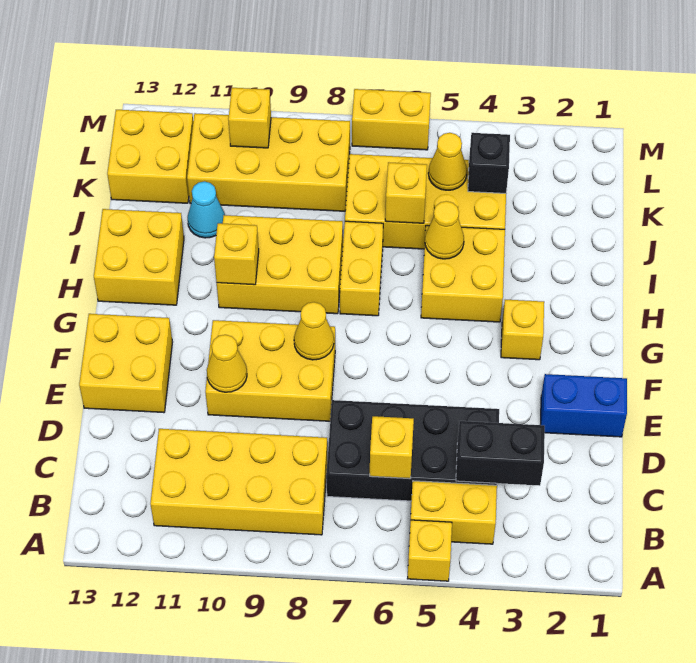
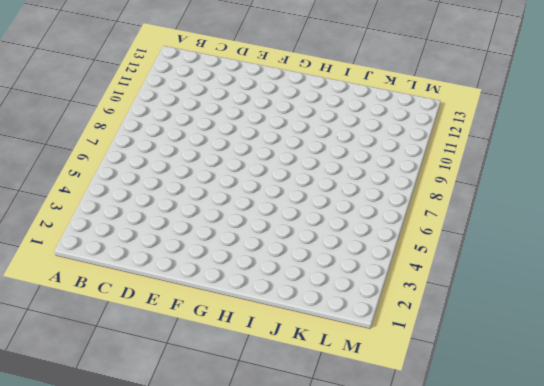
none -> yellow brick A5 level 1
none -> yellow brick B4:B5 level 1
none -> yellow brick B8:C11 level 1

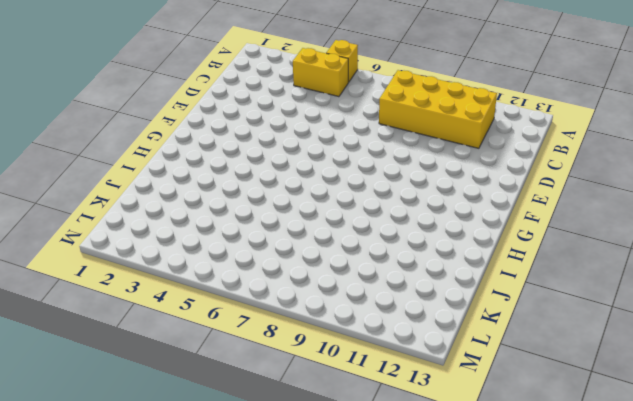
none -> black brick C4:D7 level 1
none -> blue brick E1:E2 level 1
none -> yellow brick E8:F10 level 1

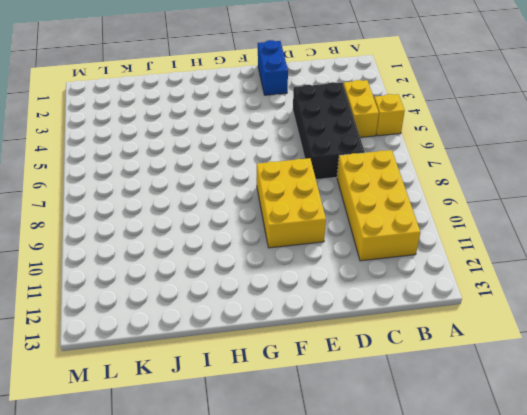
none -> yellow brick E12:F13 level 1
none -> yellow brick G3 level 1
none -> yellow brick H4:I5 level 1

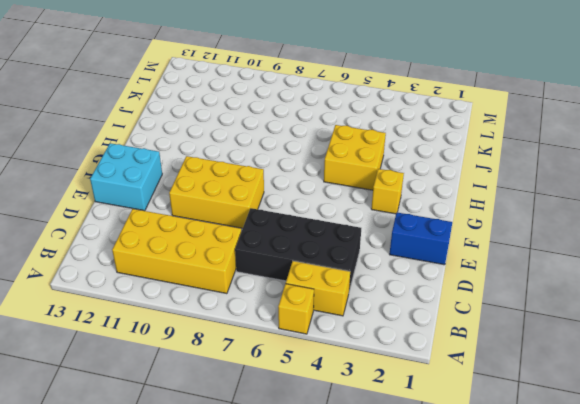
cyan brick E12:F13 level 1 -> yellow brick E12:F13 level 1
none -> yellow brick H7:I7 level 1
none -> yellow brick H8:I10 level 1
none -> yellow brick H12:I13 level 1

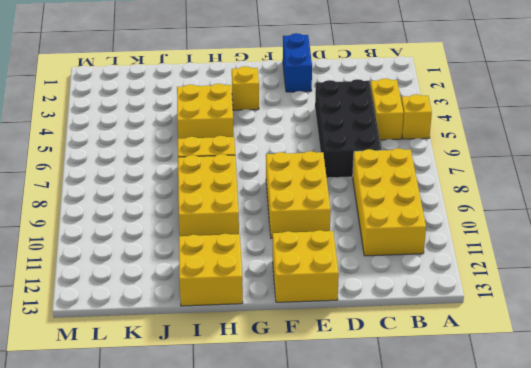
none -> yellow brick J4:K7 level 1
none -> cyan cone J11 level 1
none -> yellow brick K8:L11 level 1

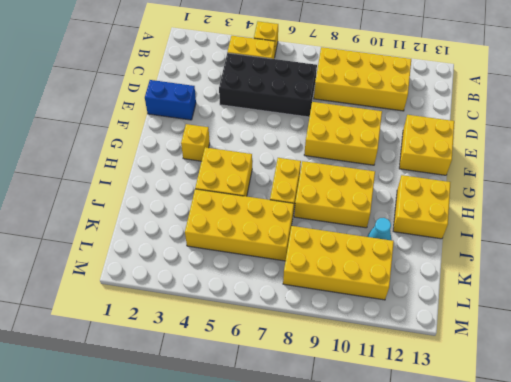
none -> yellow brick K12:L13 level 1
none -> yellow brick M6:M7 level 1
none -> black brick C3:C4 level 2

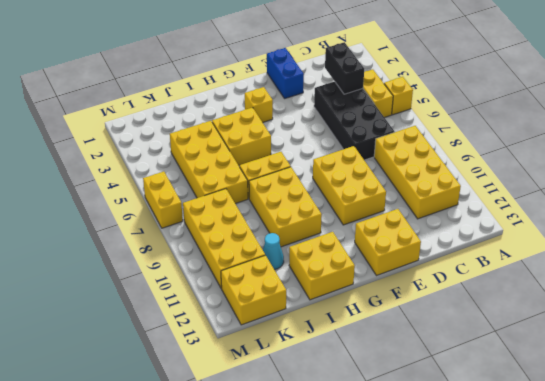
none -> yellow brick C6 level 2
none -> yellow cone E10 level 2
none -> yellow cone F8 level 2

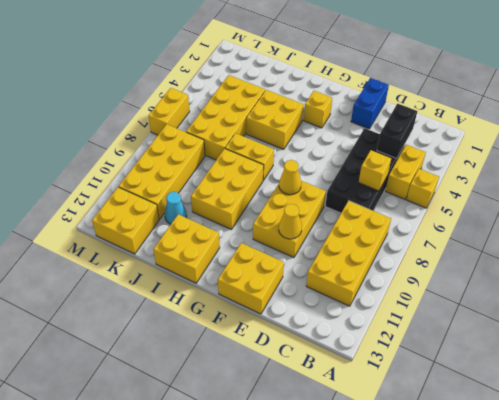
none -> yellow brick H10 level 2
none -> yellow cone I5 level 2
none -> yellow brick J6 level 2

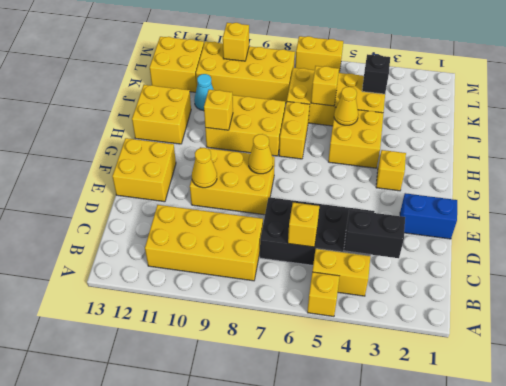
none -> yellow cone K5 level 2

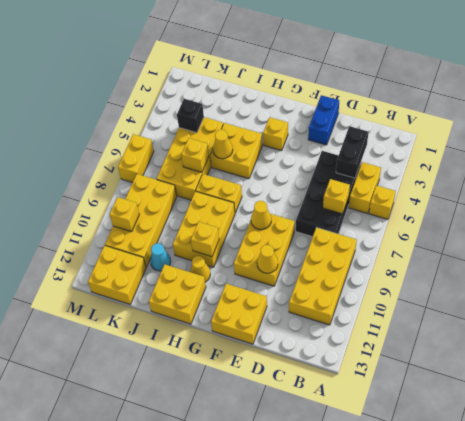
yellow cone H11 level 1 -> yellow cone K5 level 2

